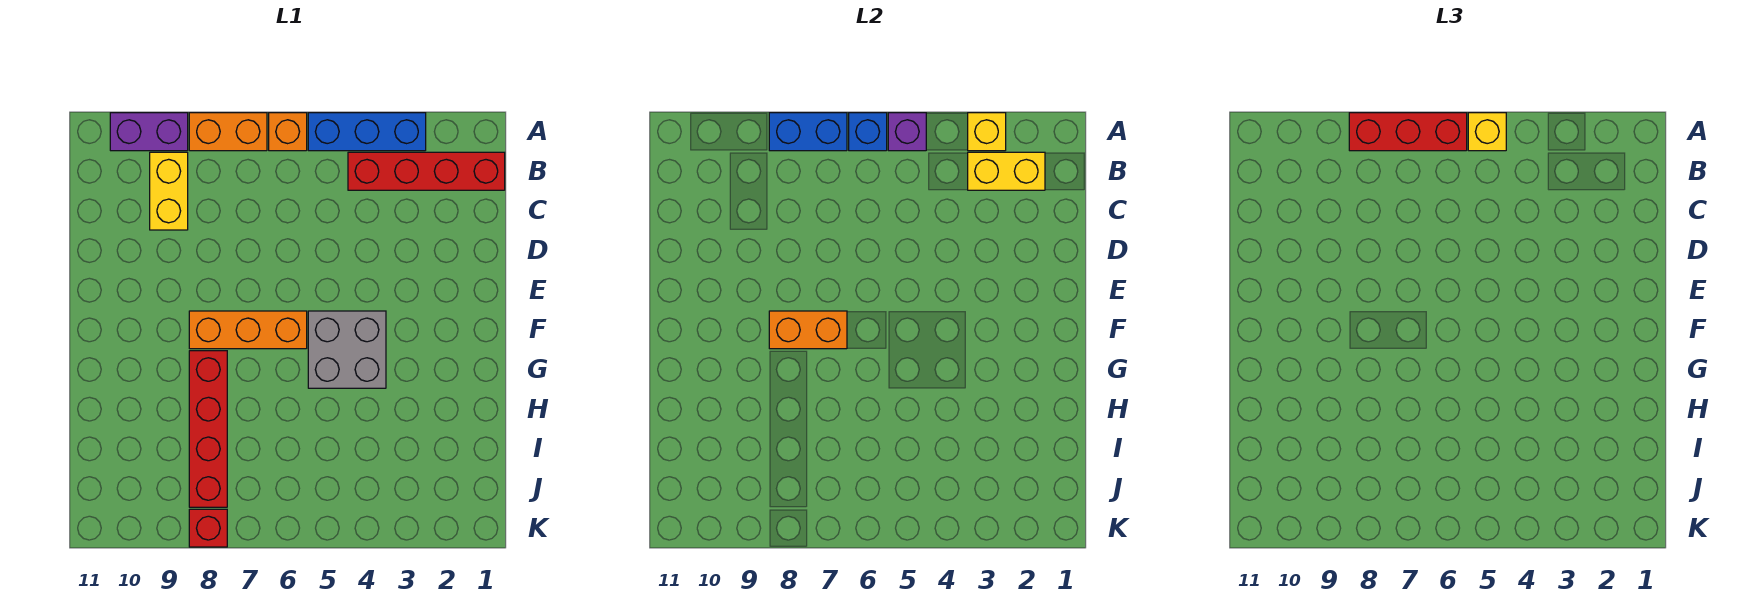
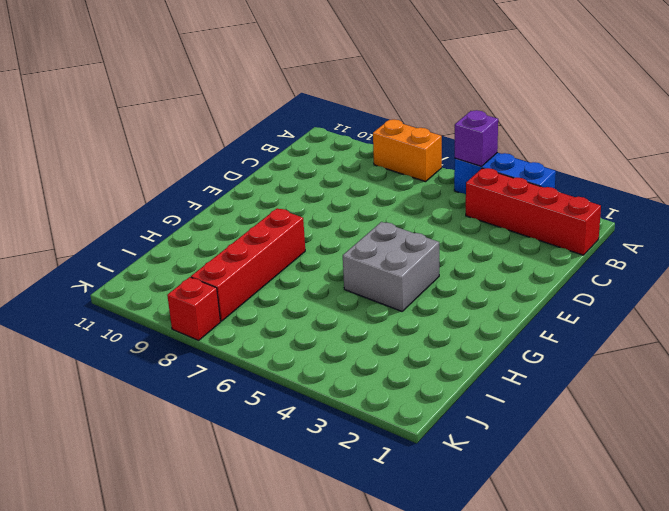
none -> orange brick A6 level 1
none -> purple brick A9:A10 level 1
none -> yellow brick B9:C9 level 1

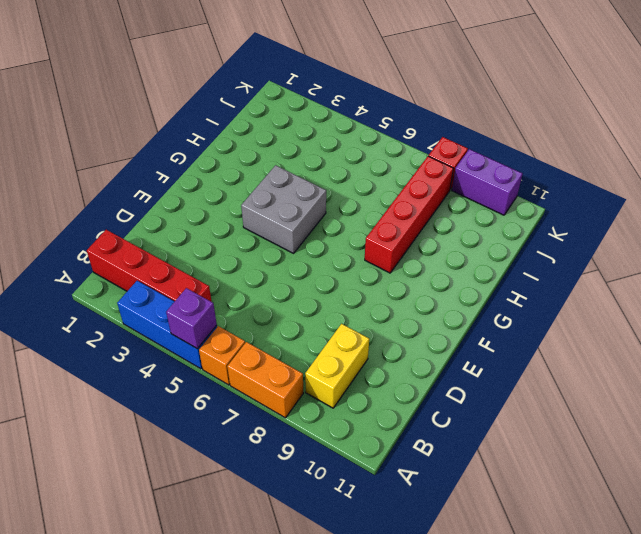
purple brick K9:K10 level 1 -> purple brick A9:A10 level 1
none -> orange brick F6:F8 level 1
none -> yellow brick A3 level 2
none -> blue brick A6 level 2

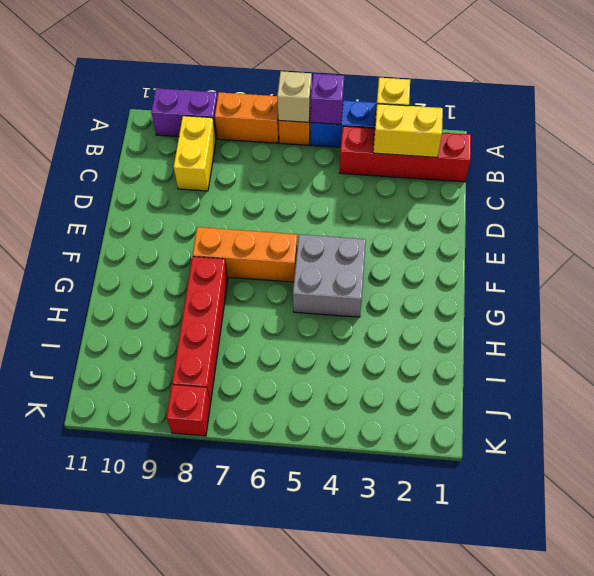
tan brick A6 level 2 -> blue brick A6 level 2
none -> blue brick A7:A8 level 2
none -> orange brick F7:F8 level 2
none -> yellow brick A5 level 3

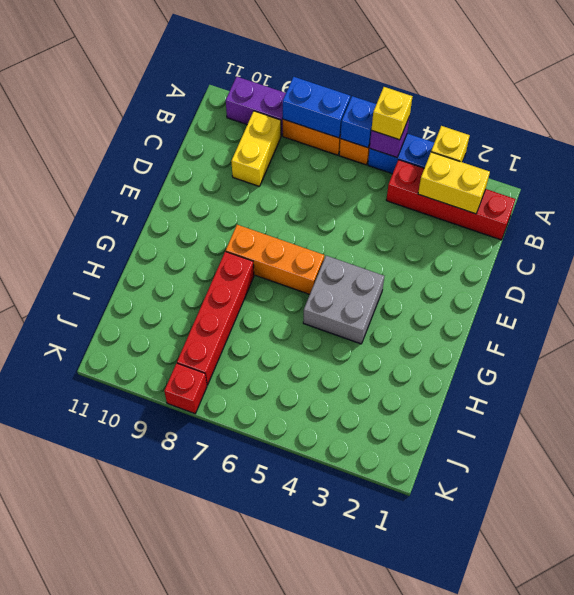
none -> orange brick F7:F8 level 2
none -> red brick A6:A8 level 3

